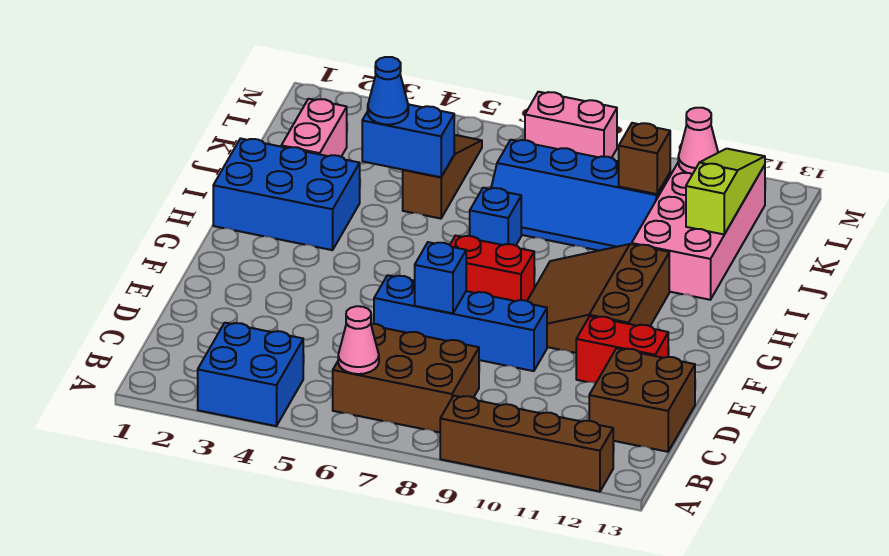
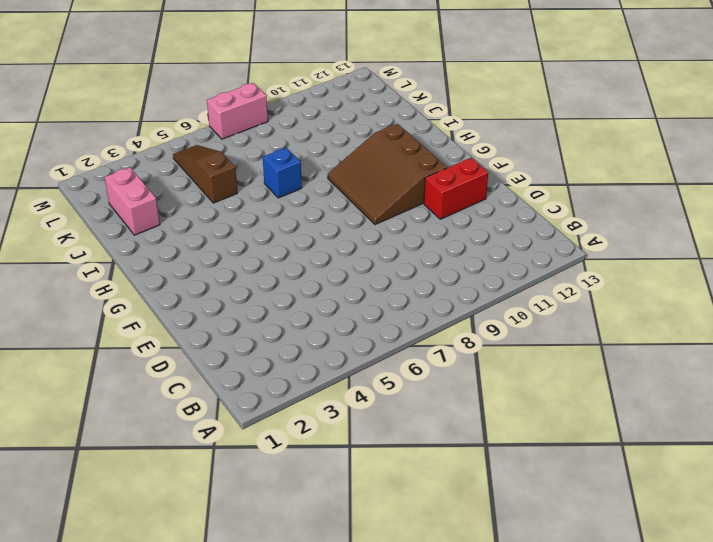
none -> blue brick A3:B4 level 1
none -> brown brick A9:A12 level 1
none -> brown brick B6:C8 level 1

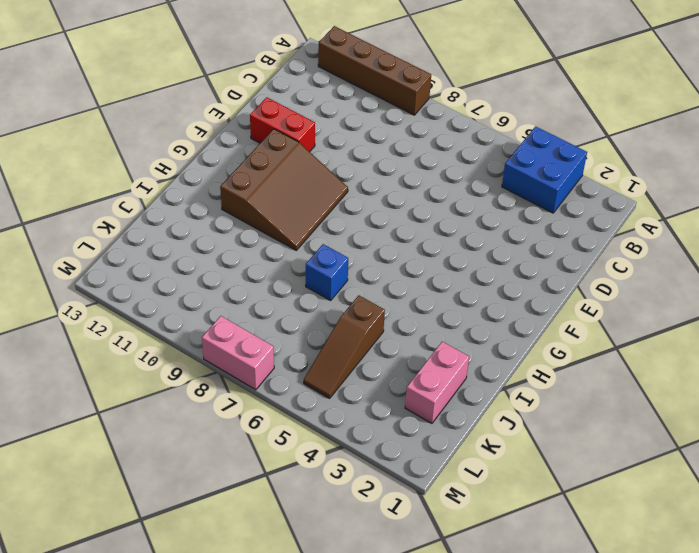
none -> brown brick B6:C8 level 1
none -> brown brick C12:D13 level 1
none -> blue brick E6:E9 level 1

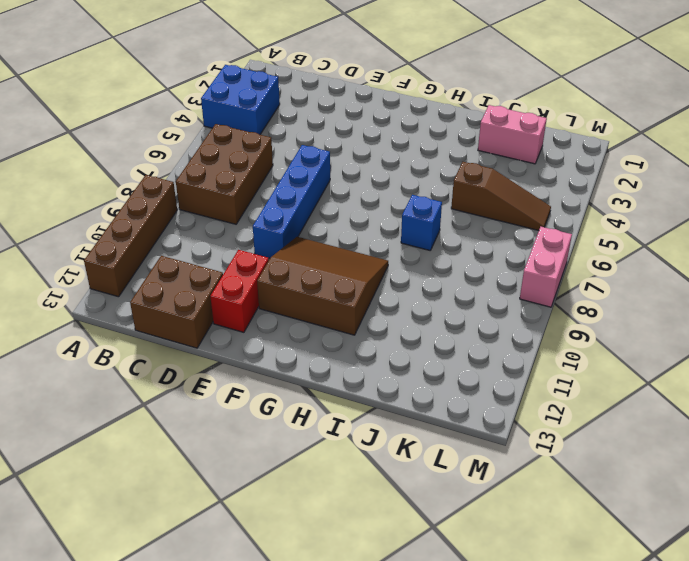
none -> red brick G7:G8 level 1
none -> blue brick H1:I3 level 1
none -> pink brick I11:L12 level 1

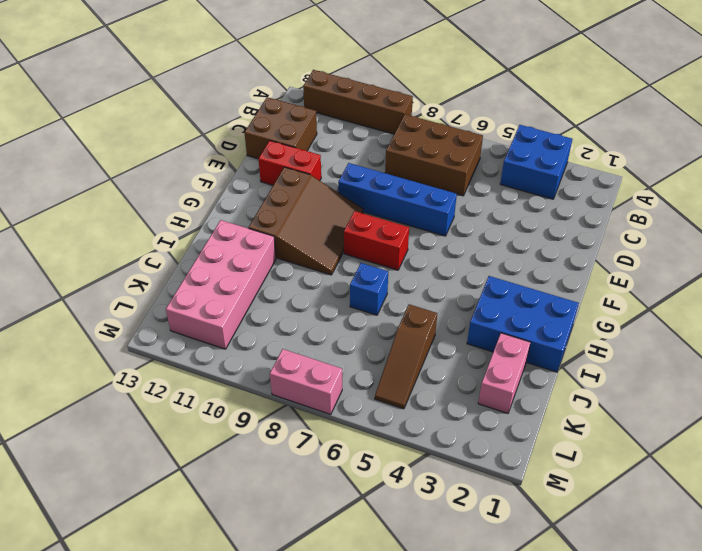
none -> blue slope J7:K10 level 1 top K
none -> pink cone B6 level 2
none -> blue brick E7 level 2

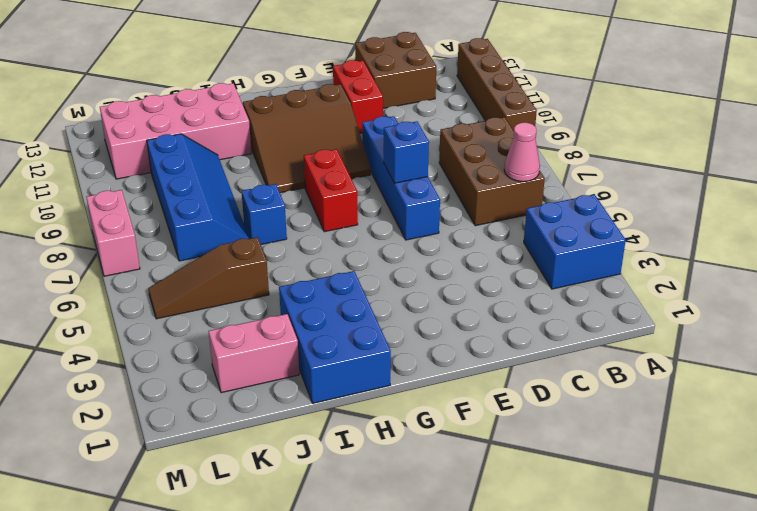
none -> blue brick J4:J5 level 2
none -> lime slope J12:L12 level 2 top J
none -> brown brick K10 level 2

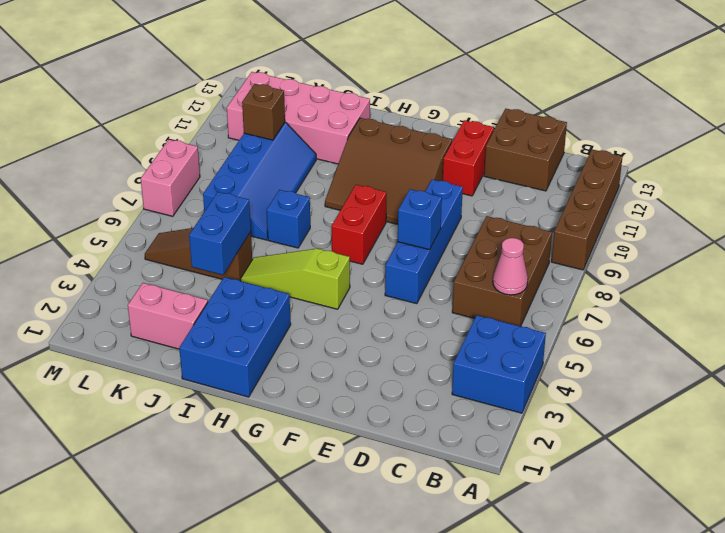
lime slope G5:I5 level 1 top G -> lime slope J12:L12 level 2 top J
none -> pink cone L11 level 2
none -> blue cone J4 level 3

